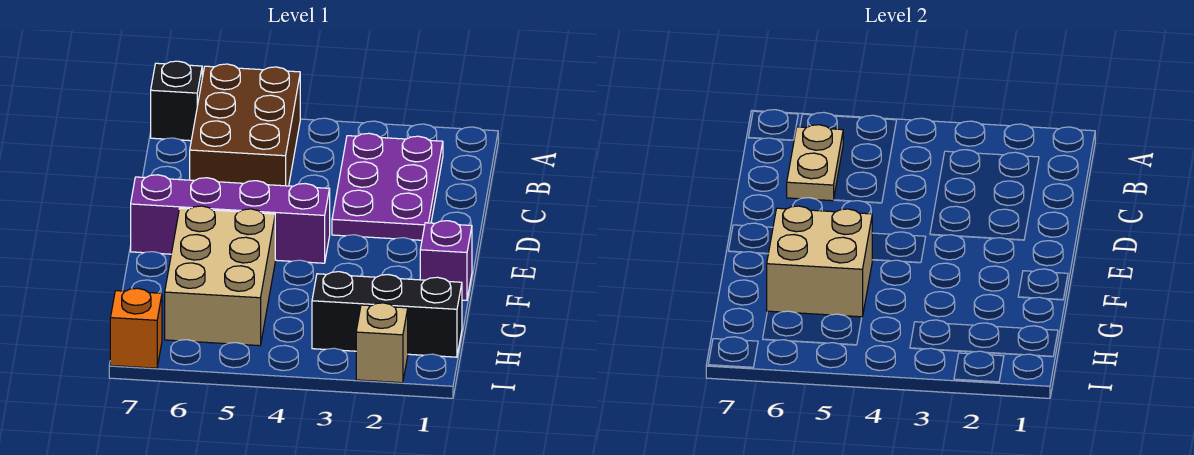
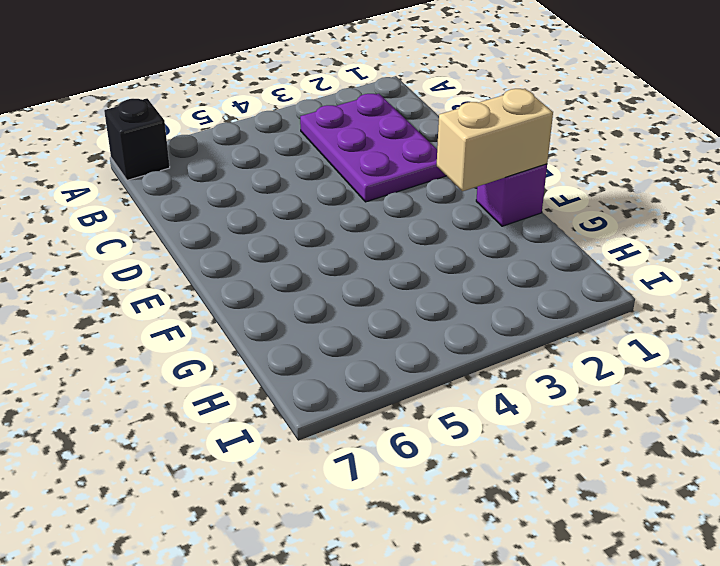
tan brick F1:F2 level 2 -> none
none -> brown brick A5:C6 level 1
none -> purple brick E4:E7 level 1

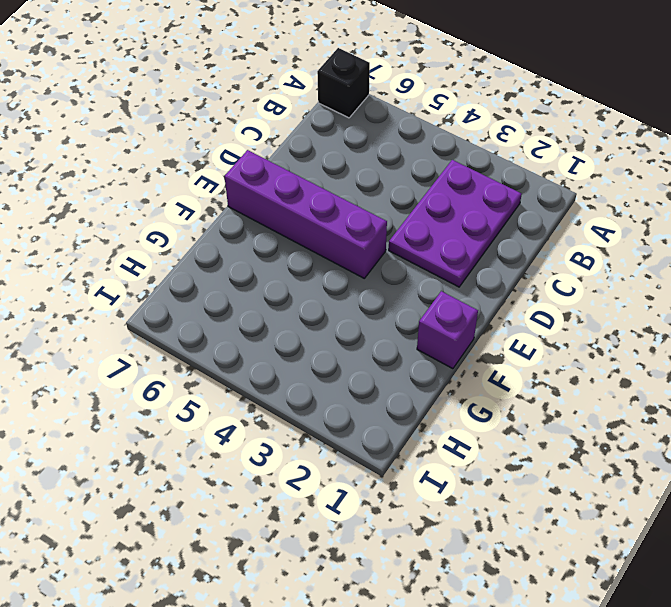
none -> brown brick A5:C6 level 1
none -> tan brick F5:H6 level 1

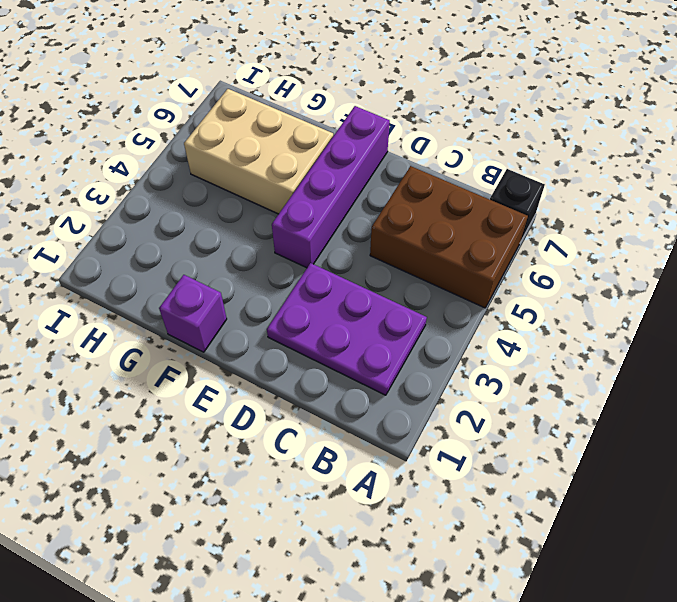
none -> black brick H1:H3 level 1
none -> tan brick I2 level 1

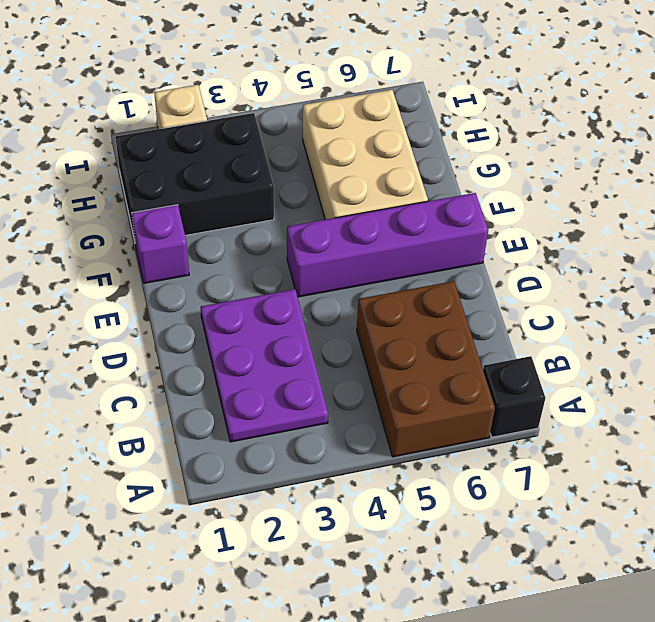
black brick G1:H3 level 1 -> black brick H1:H3 level 1
none -> orange brick I7 level 1
none -> tan plate B6:C6 level 2

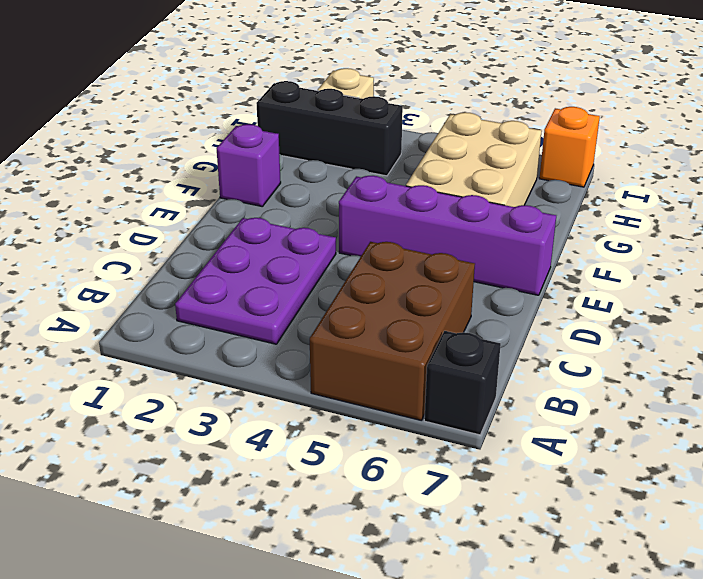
none -> tan plate B6:C6 level 2
none -> tan brick F5:G6 level 2

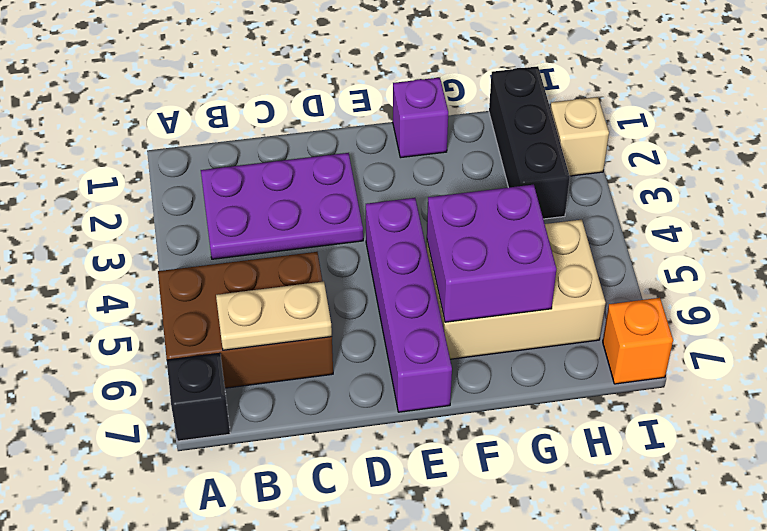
purple brick F5:G6 level 2 -> tan brick F5:G6 level 2

